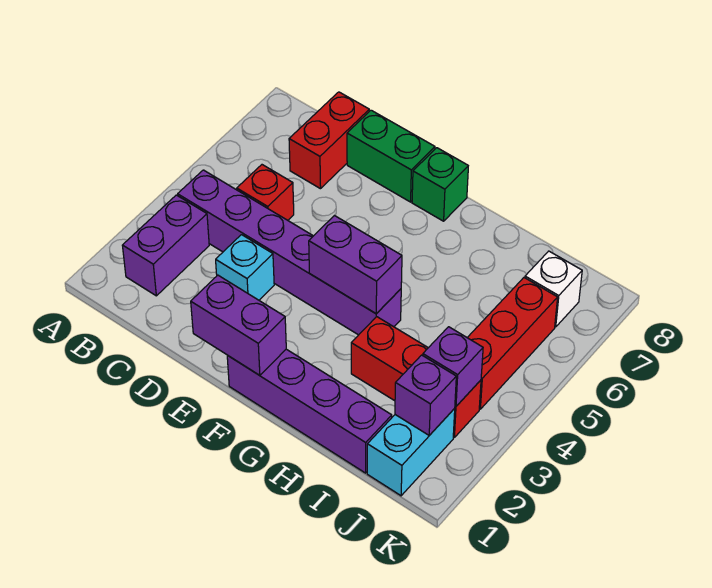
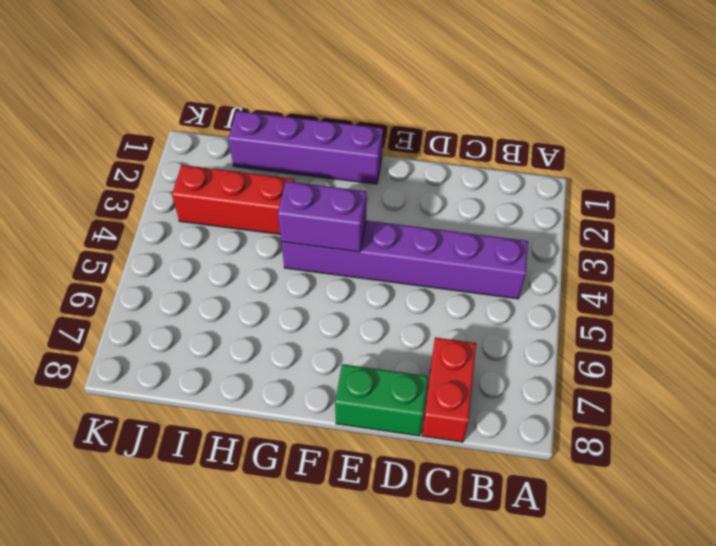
none -> purple brick B2:B3 level 1
none -> red brick C5 level 1
none -> cyan brick D3 level 1

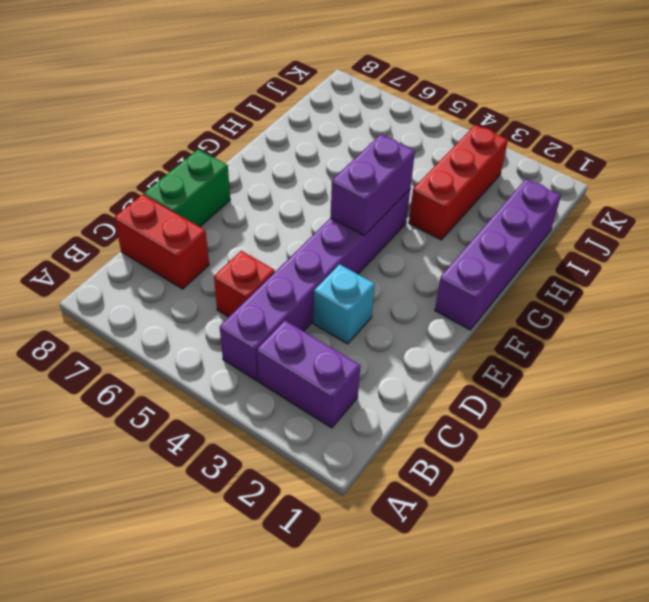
none -> green brick F8 level 1
none -> cyan brick J1:J2 level 1
none -> red brick J4:J6 level 1

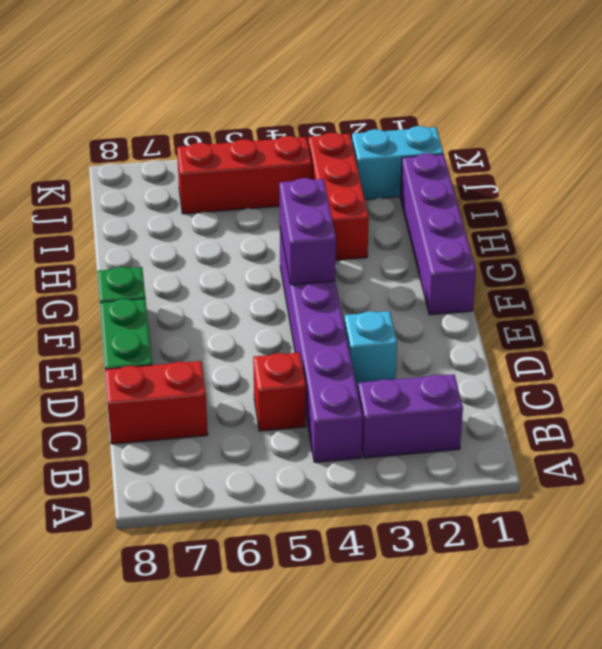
none -> white brick J7 level 1
none -> purple brick E1:F1 level 2
none -> purple brick J2 level 2

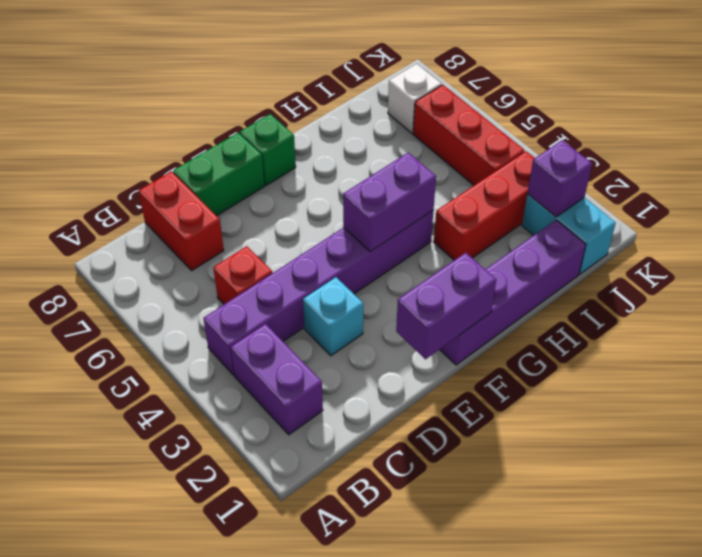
none -> purple brick J3 level 2

